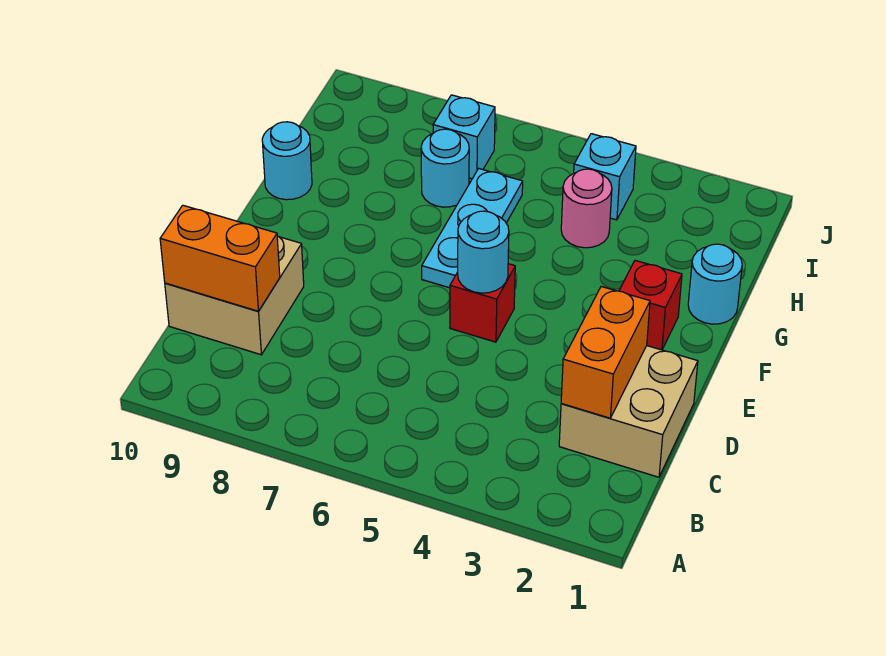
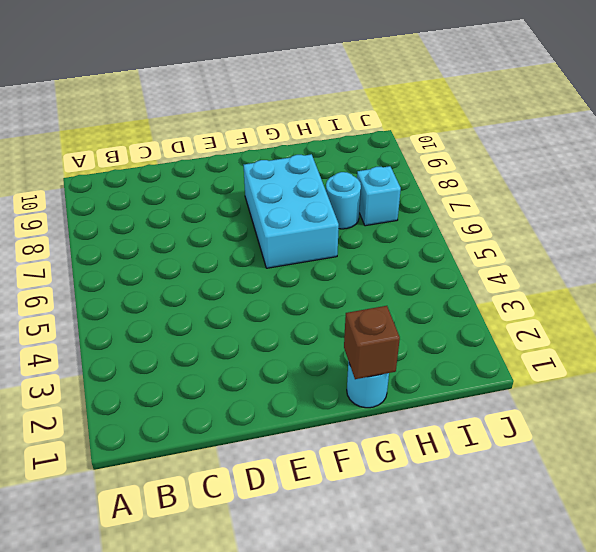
cyan brick F6:G8 level 1 -> cyan plate F6:H6 level 1
brown brick G1 level 2 -> none
none -> tan brick C1:D2 level 1
none -> tan brick C9:D10 level 1
none -> red brick E5 level 1

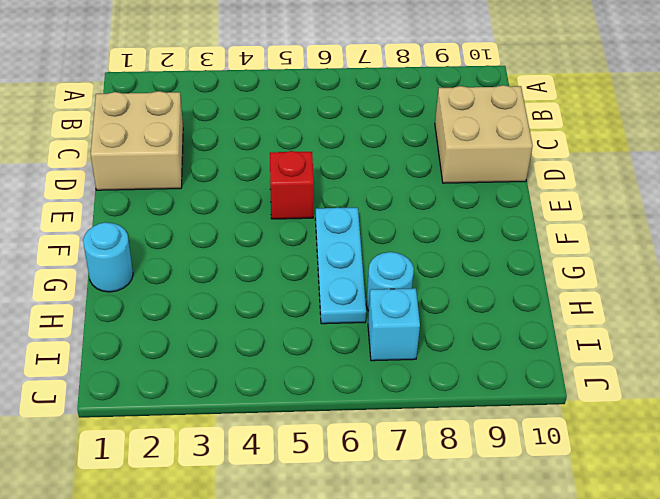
none -> red brick F2 level 1
none -> cyan round brick G10 level 1
none -> pink round brick H4 level 1

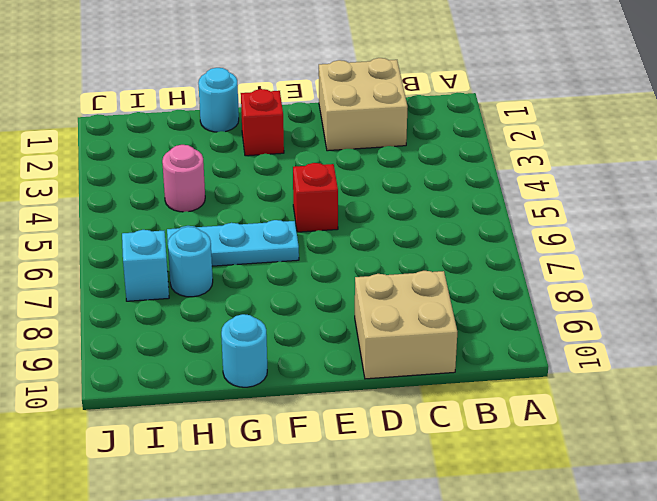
none -> cyan brick I4 level 1
none -> orange brick C2:D2 level 2
none -> orange brick C9:C10 level 2

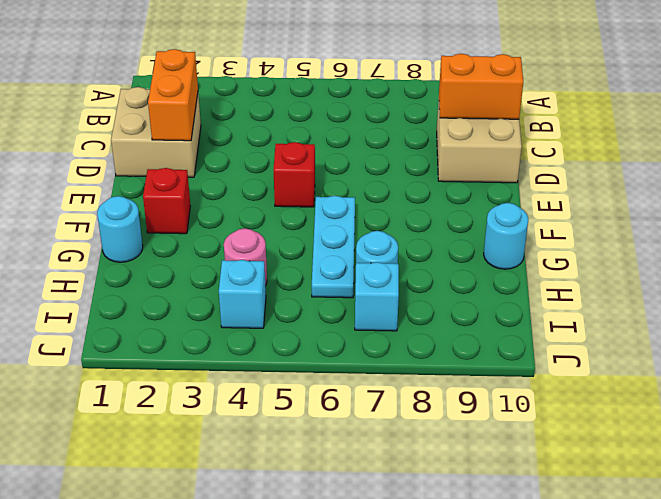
none -> cyan round brick E5 level 2

